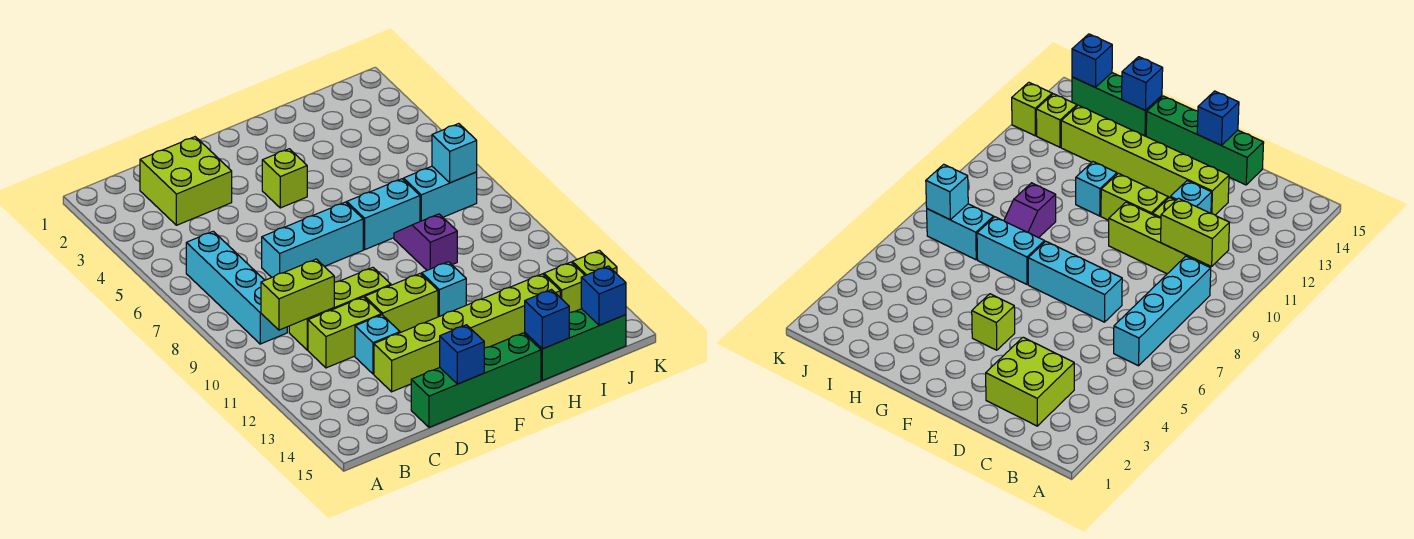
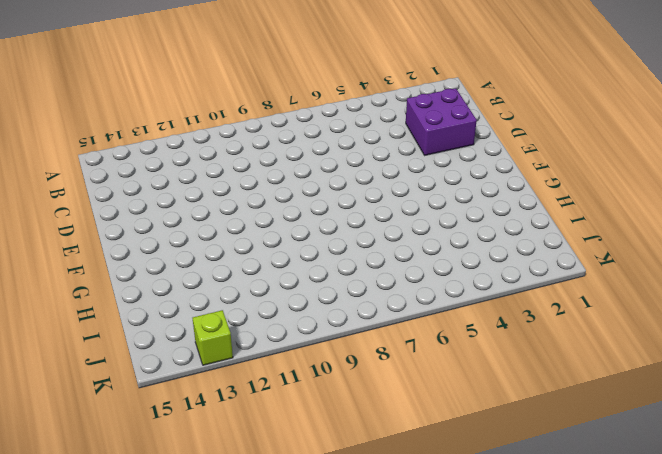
purple brick C2:D3 level 1 -> lime brick C2:D3 level 1
none -> cyan brick B6:B9 level 1
none -> lime brick C10:E10 level 1
none -> lime brick C11:D11 level 1

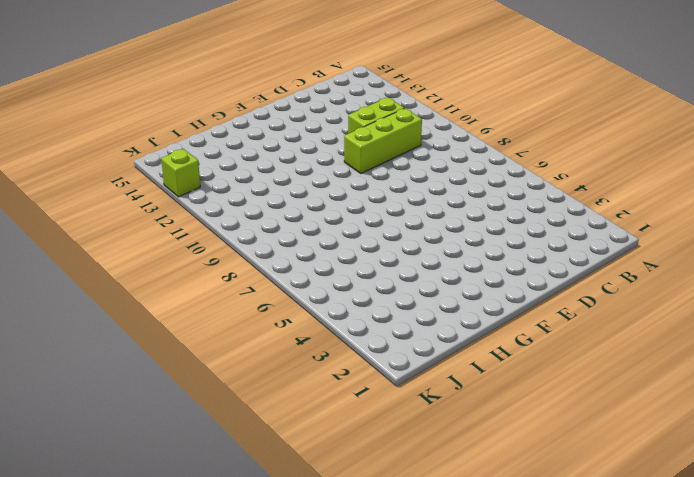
none -> cyan brick B6:B9 level 1
none -> lime brick C2:D3 level 1
none -> cyan brick D7:F7 level 1

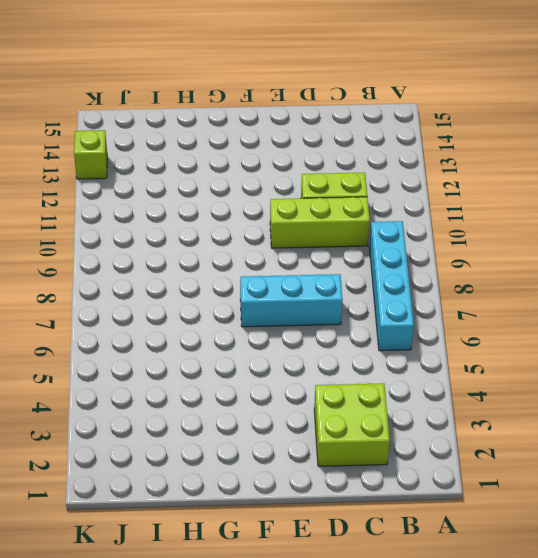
none -> cyan brick D12 level 1
none -> lime brick D13:I13 level 1
none -> green brick D15:G15 level 1

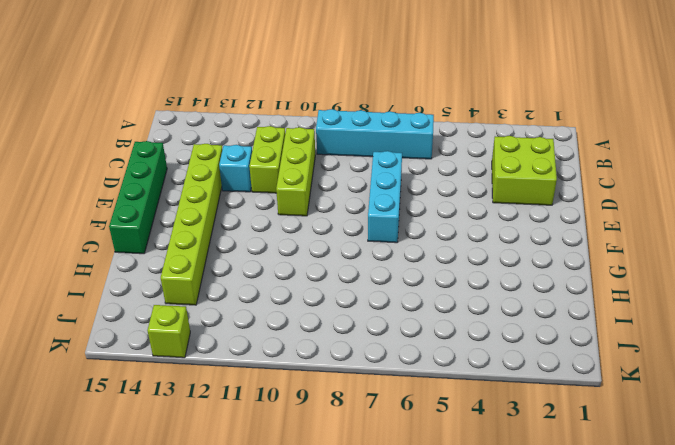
none -> lime brick E11:F11 level 1
none -> lime brick F4 level 1
none -> cyan brick G7:H7 level 1

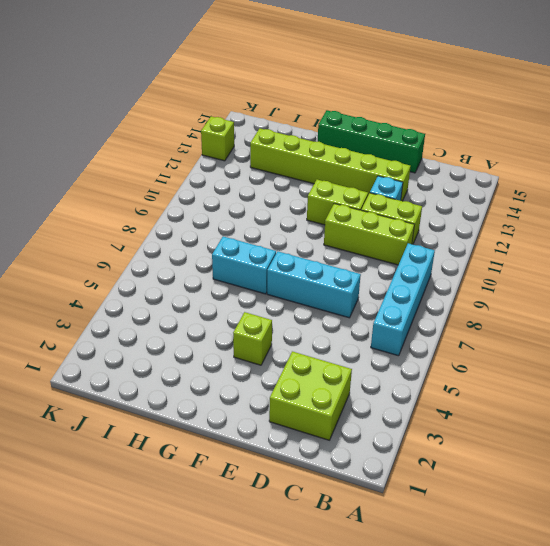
none -> cyan brick G11 level 1
none -> purple slope H8:H9 level 1 top 9
none -> green brick H15:J15 level 1

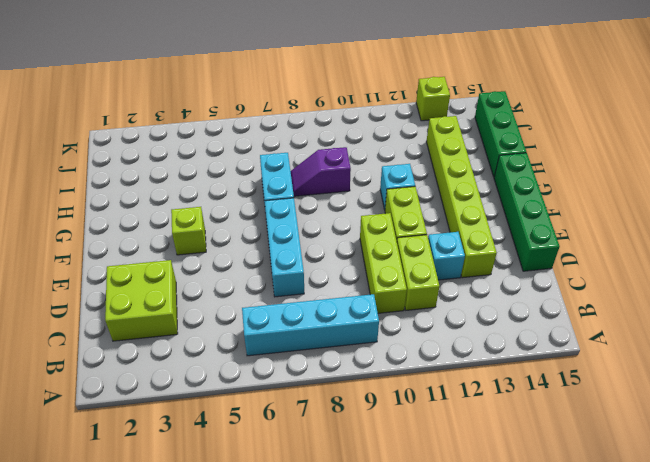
none -> cyan brick I7:J7 level 1
none -> lime brick J13 level 1
none -> lime brick B10:C10 level 2

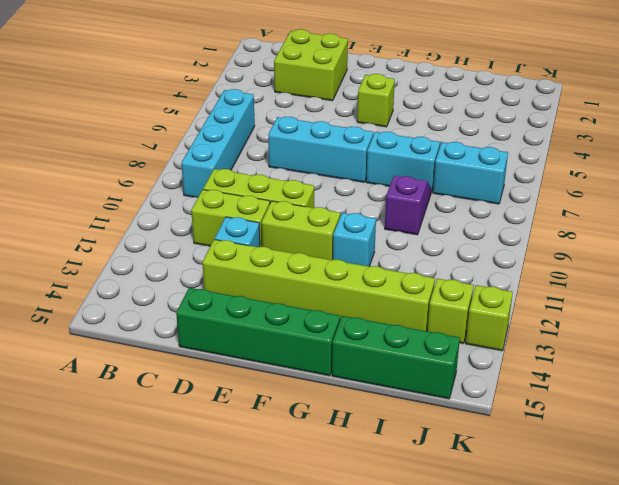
none -> lime brick B10:C10 level 2
none -> blue brick E15 level 2
none -> blue brick H15 level 2

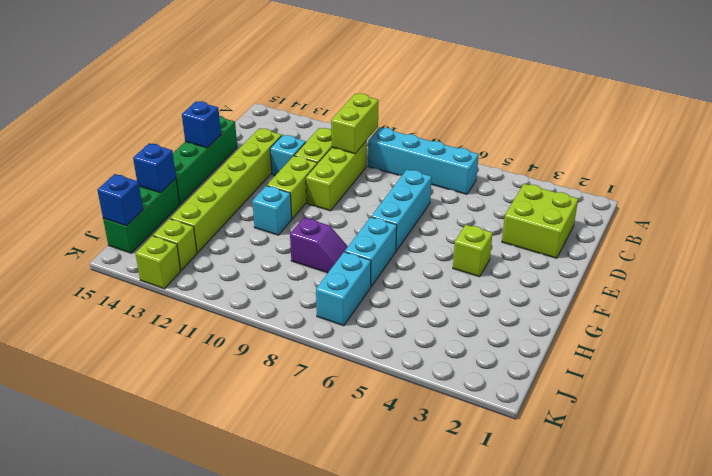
none -> cyan brick J7 level 2

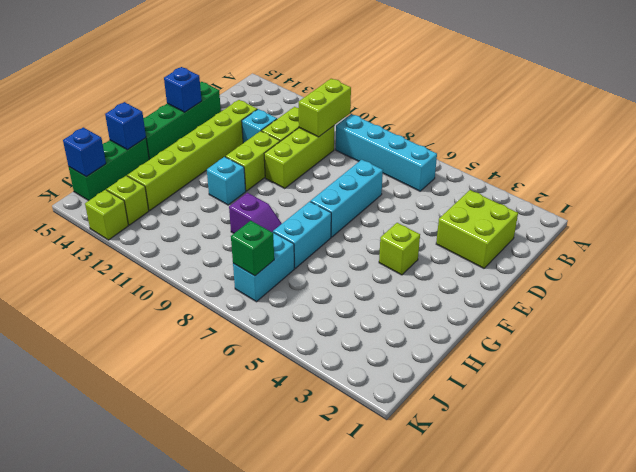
green brick J7 level 2 -> cyan brick J7 level 2

